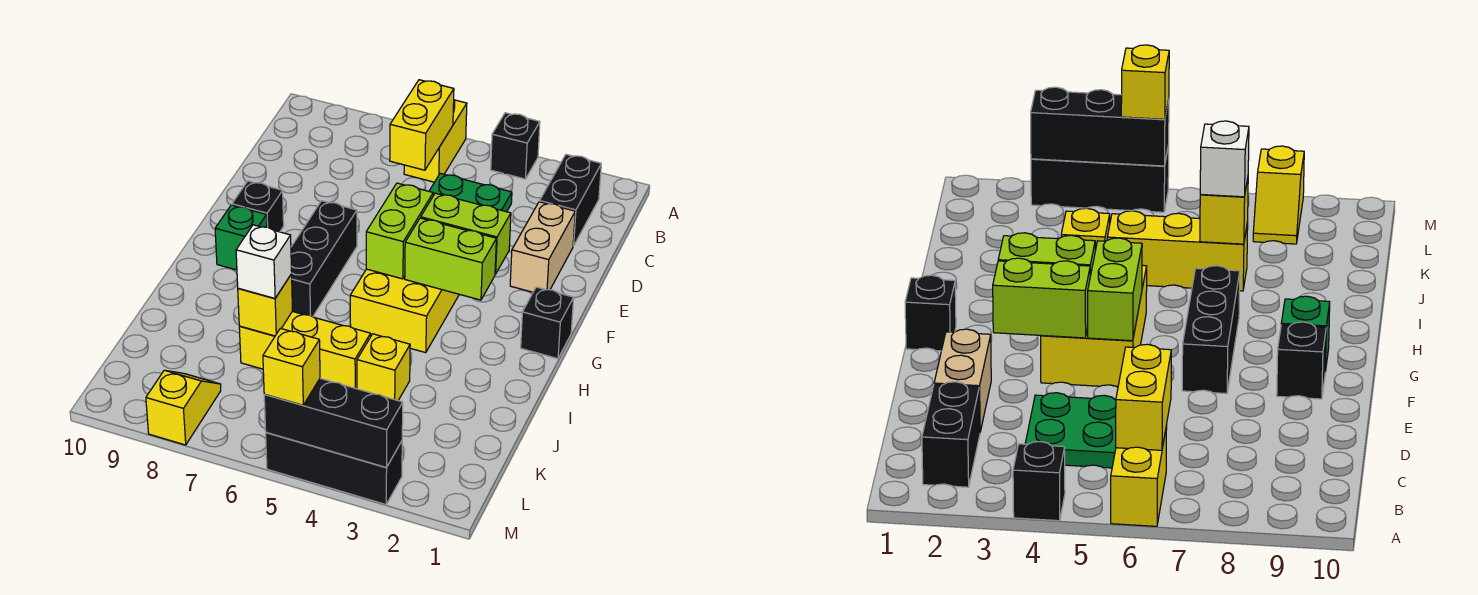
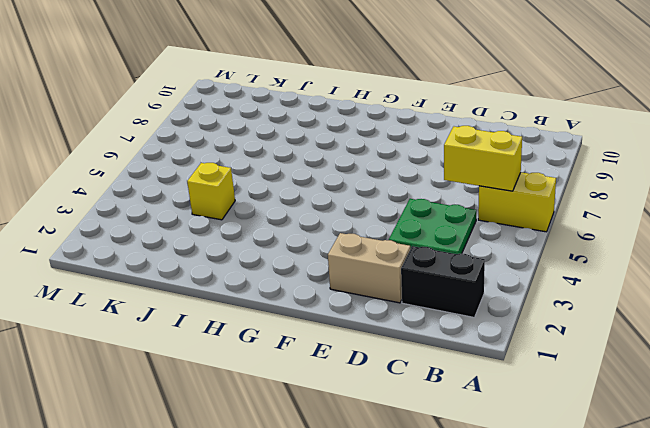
none -> black brick A4 level 1
none -> yellow brick F4:H5 level 1
none -> black brick F7:H7 level 1

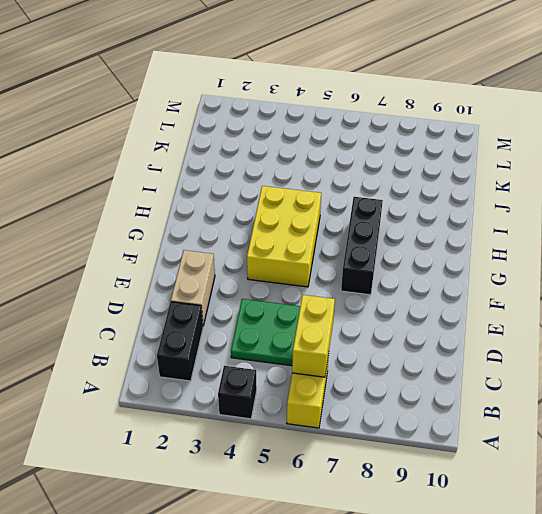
none -> black brick F9 level 1
none -> black brick G1 level 1
none -> green brick G9 level 1

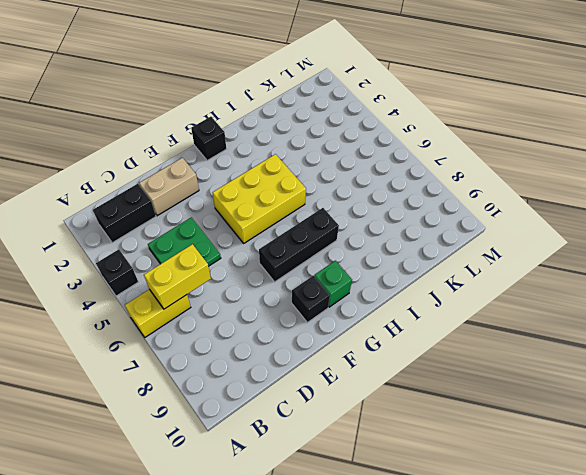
none -> yellow brick J4 level 1
none -> yellow brick J5:J7 level 1
none -> yellow slope L8:M8 level 1 top M

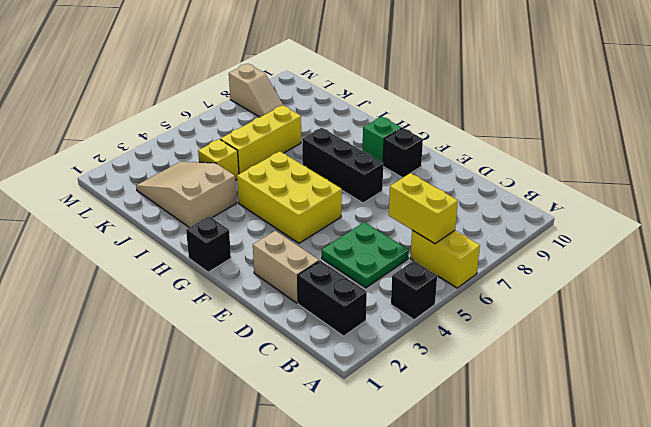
tan slope I2:K3 level 1 top I -> none
tan slope L8:M8 level 1 top M -> yellow slope L8:M8 level 1 top M
none -> black brick M3:M5 level 1
none -> lime brick F3:F4 level 2
none -> lime brick F5:G5 level 2

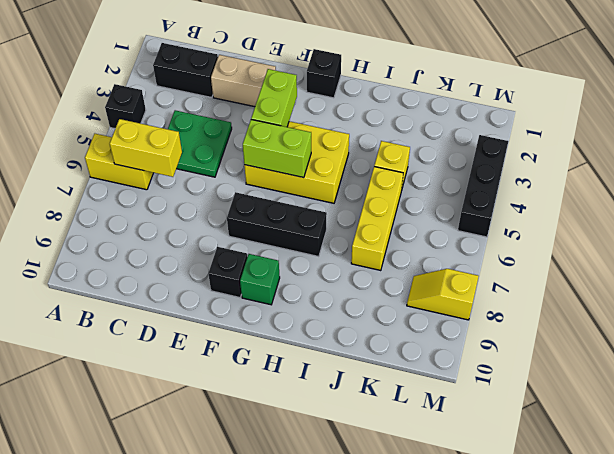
none -> lime brick G3:G4 level 2
none -> yellow brick J7 level 2
none -> black brick M3:M5 level 2

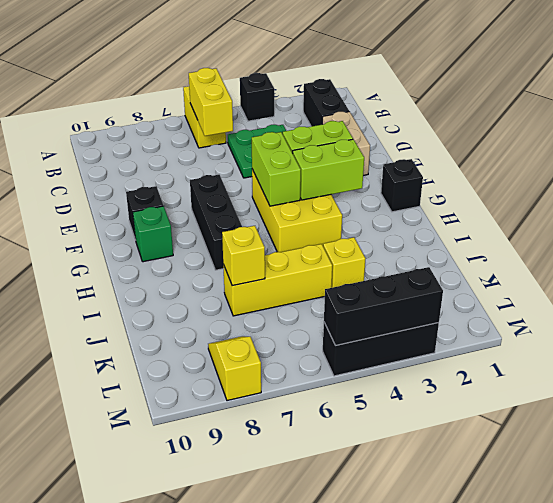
none -> white brick J7 level 3
none -> yellow brick M5 level 3

